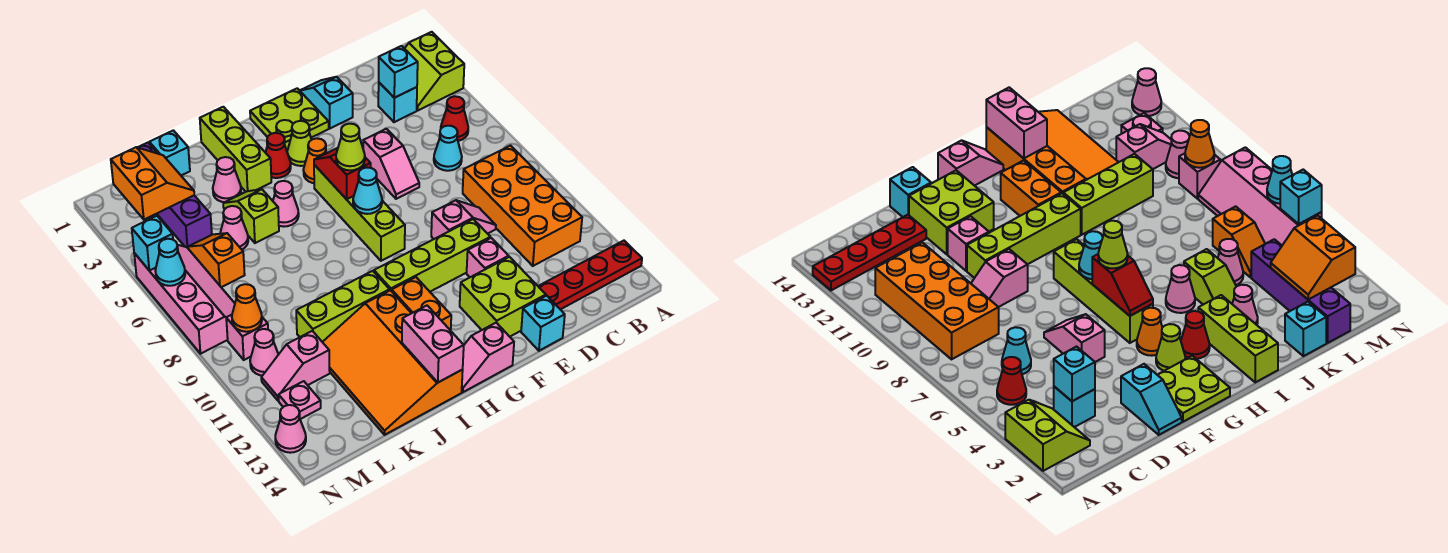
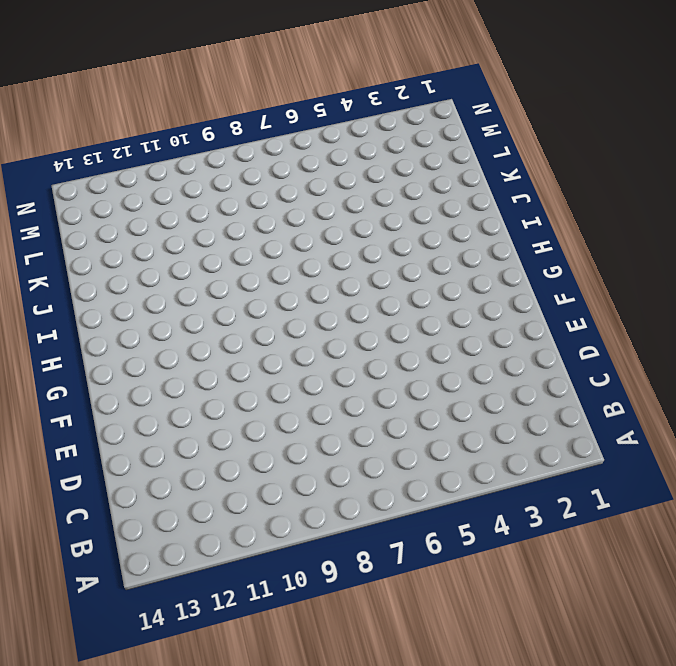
none -> lime slope A2:B3 level 1 top A
none -> red plate A13:D13 level 1
none -> red cone B5 level 1
none -> orange brick B8:C11 level 1

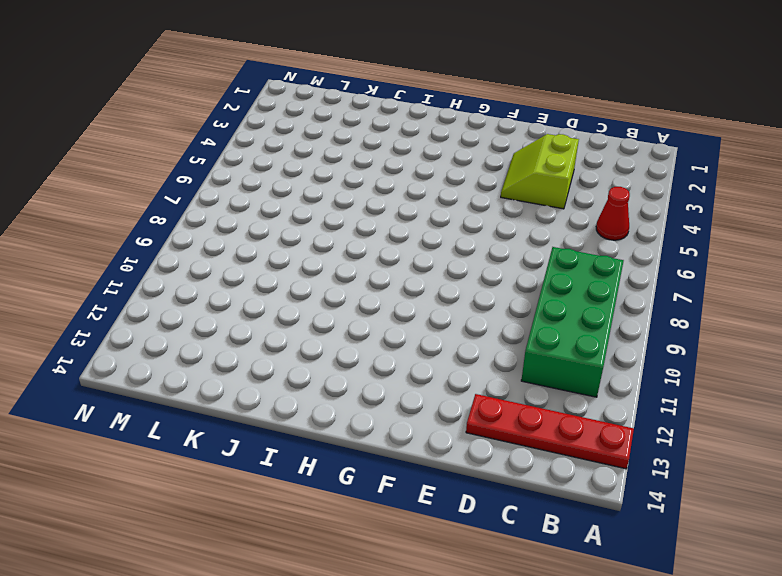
green brick B8:C11 level 1 -> orange brick B8:C11 level 1
lime slope D3:E4 level 1 top D -> lime slope A2:B3 level 1 top A
none -> cyan brick C3 level 1
none -> cyan cone C6 level 1
none -> pink slope D9:E9 level 1 top E
none -> cyan slope E1:E2 level 1 top 2

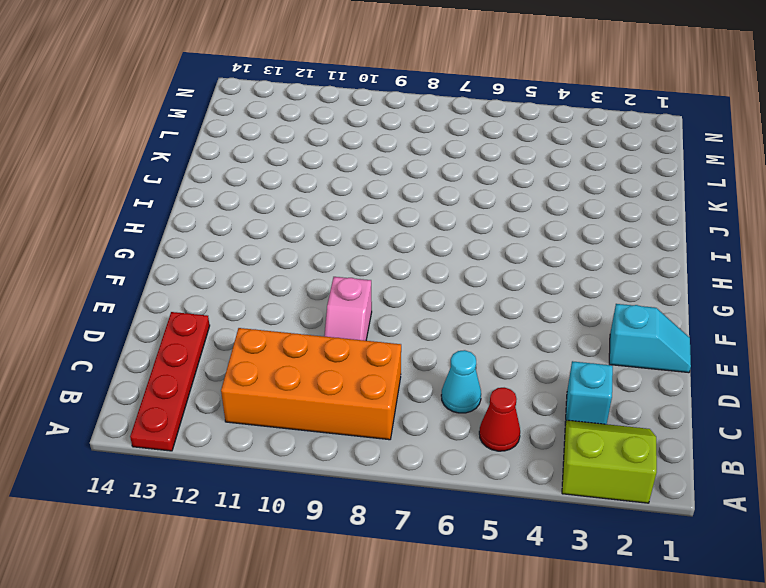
none -> pink slope E5:E6 level 1 top 5
none -> lime brick E10:H10 level 1
none -> pink brick E11 level 1
none -> lime brick E12:F13 level 1

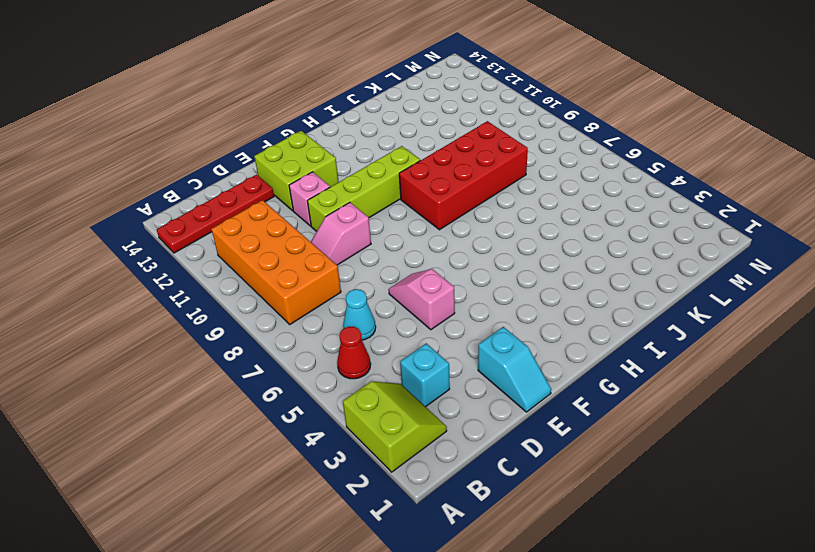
red brick H8:K9 level 1 -> none
none -> cyan brick E14 level 1
none -> lime plate F1:G2 level 1
none -> lime cone G3 level 1
none -> orange cone G4 level 1

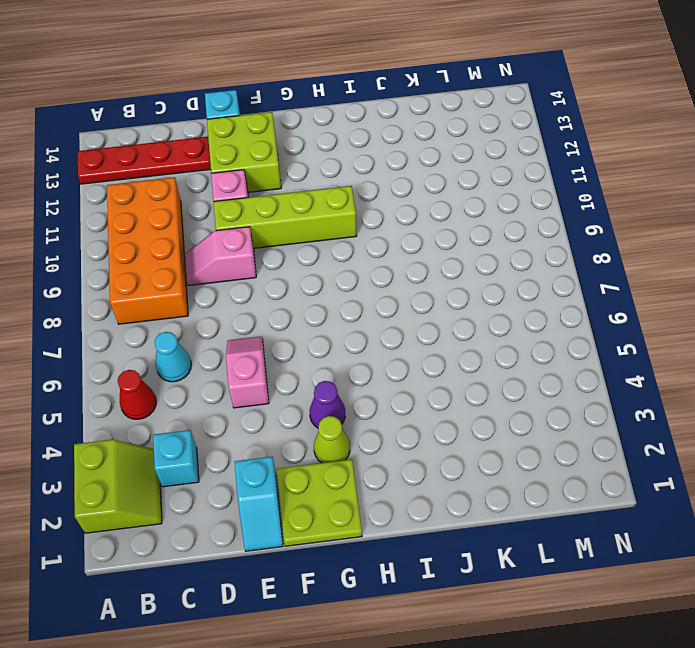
purple cone G4 level 1 -> orange cone G4 level 1
none -> lime brick G5:G8 level 1
none -> pink slope G14:H14 level 1 top G
none -> red cone H3 level 1
none -> orange brick H11:H12 level 1

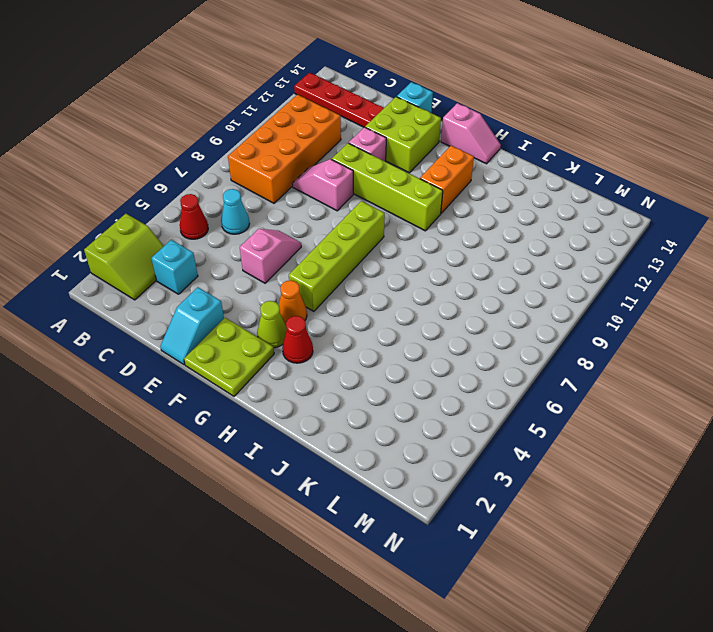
none -> lime brick I1:I3 level 1
none -> pink cone I5 level 1
none -> lime brick I10:K10 level 1
none -> orange slope I11:K14 level 1 top I

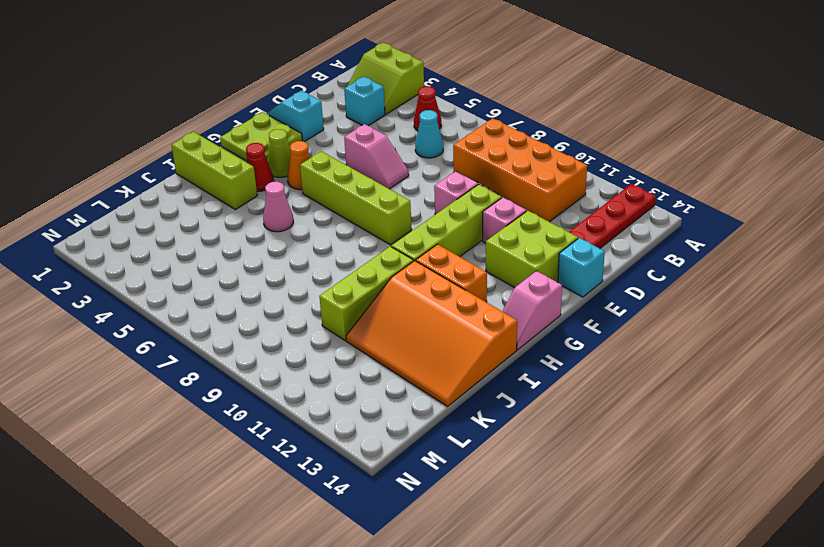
none -> pink cone J3 level 1
none -> lime slope J4:J5 level 1 top 5
none -> cyan brick K1 level 1
none -> pink cone K5 level 1

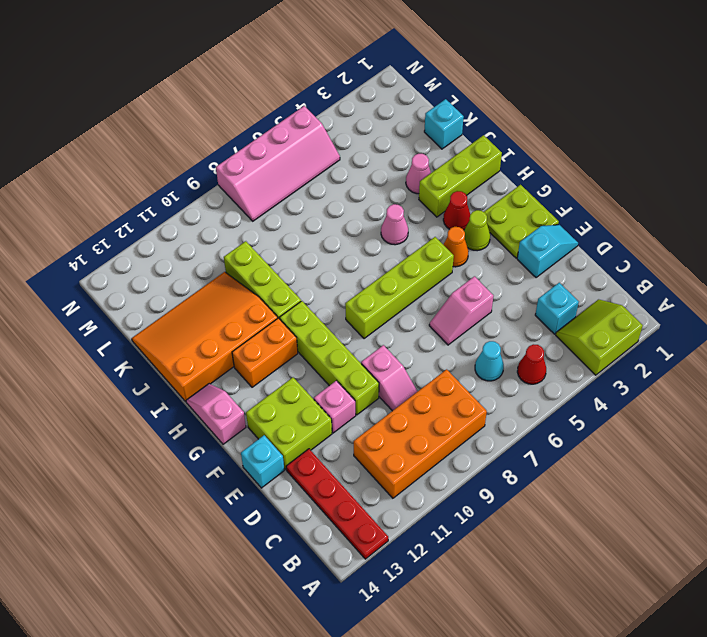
none -> lime slope J4:J5 level 1 top 5
none -> pink cone K5 level 1
none -> purple brick L1:L4 level 1
none -> orange slope L5:L6 level 1 top 6

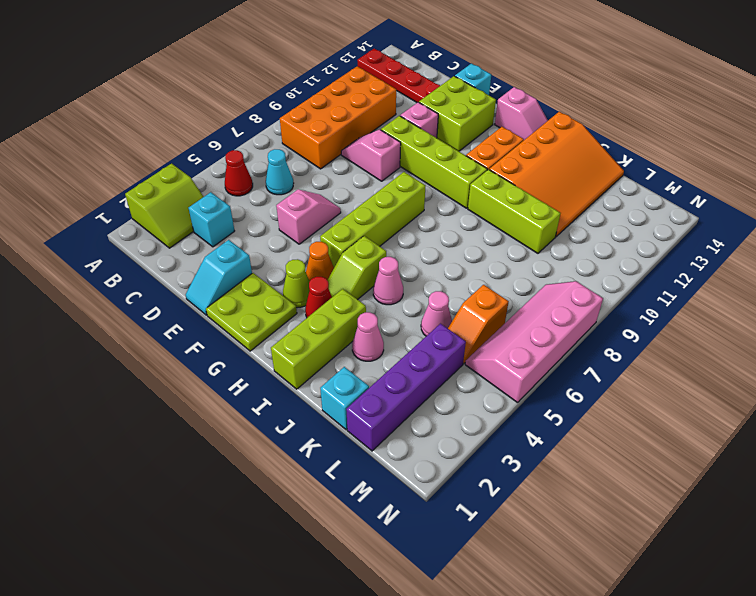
lime slope H4:H5 level 1 top 5 -> lime slope J4:J5 level 1 top 5
none -> pink slope L11:M11 level 1 top L
none -> pink brick M9 level 1
none -> pink cone M10 level 1
none -> pink plate M12 level 1

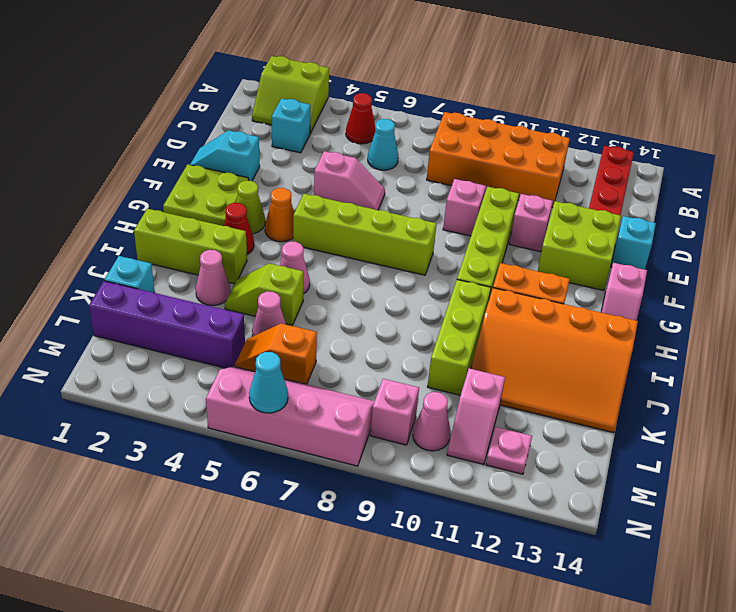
none -> pink cone N13 level 1
none -> cyan brick C3 level 2
none -> red slope G5:G6 level 2 top 6
none -> cyan cone G7 level 2

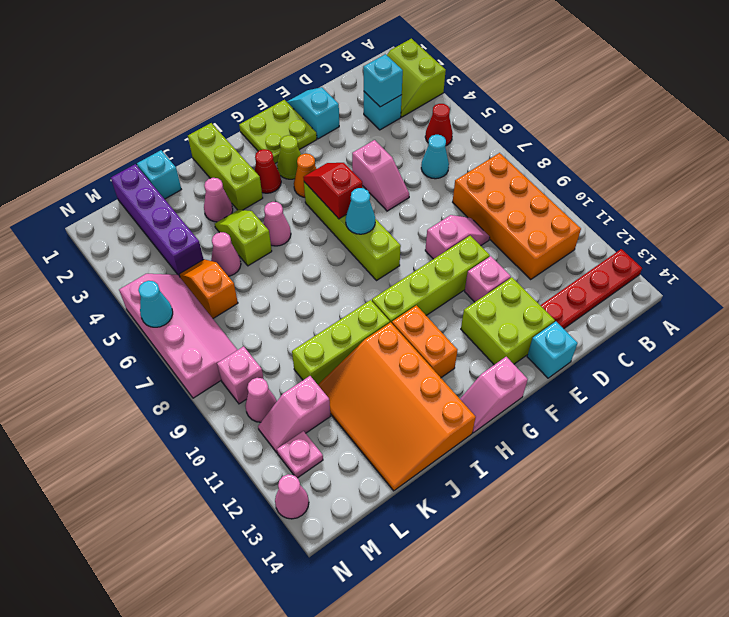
none -> pink brick I13:I14 level 2
none -> orange slope L2:M3 level 2 top M
none -> orange cone M9 level 2
none -> cyan brick N5 level 2

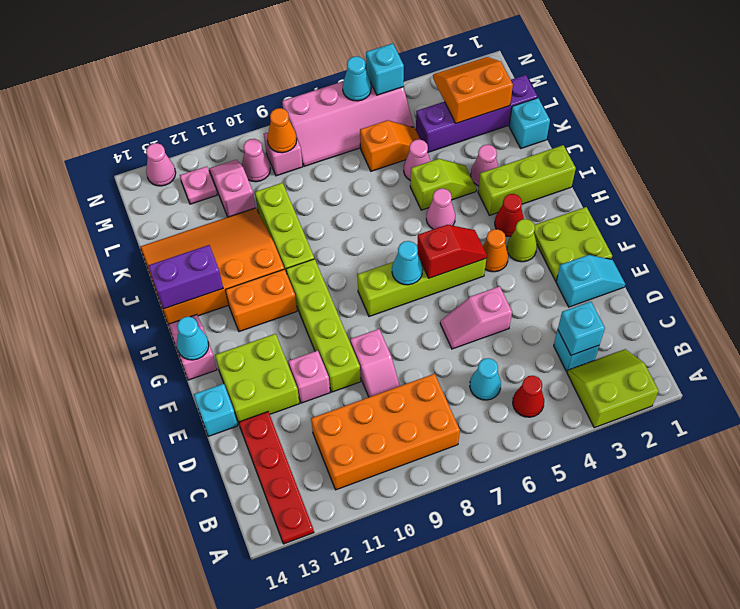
cyan cone G14 level 2 -> none
purple brick I13:I14 level 2 -> pink brick I13:I14 level 2
orange slope L2:M3 level 2 top L -> orange slope L2:M3 level 2 top M
none -> lime cone G6 level 3

